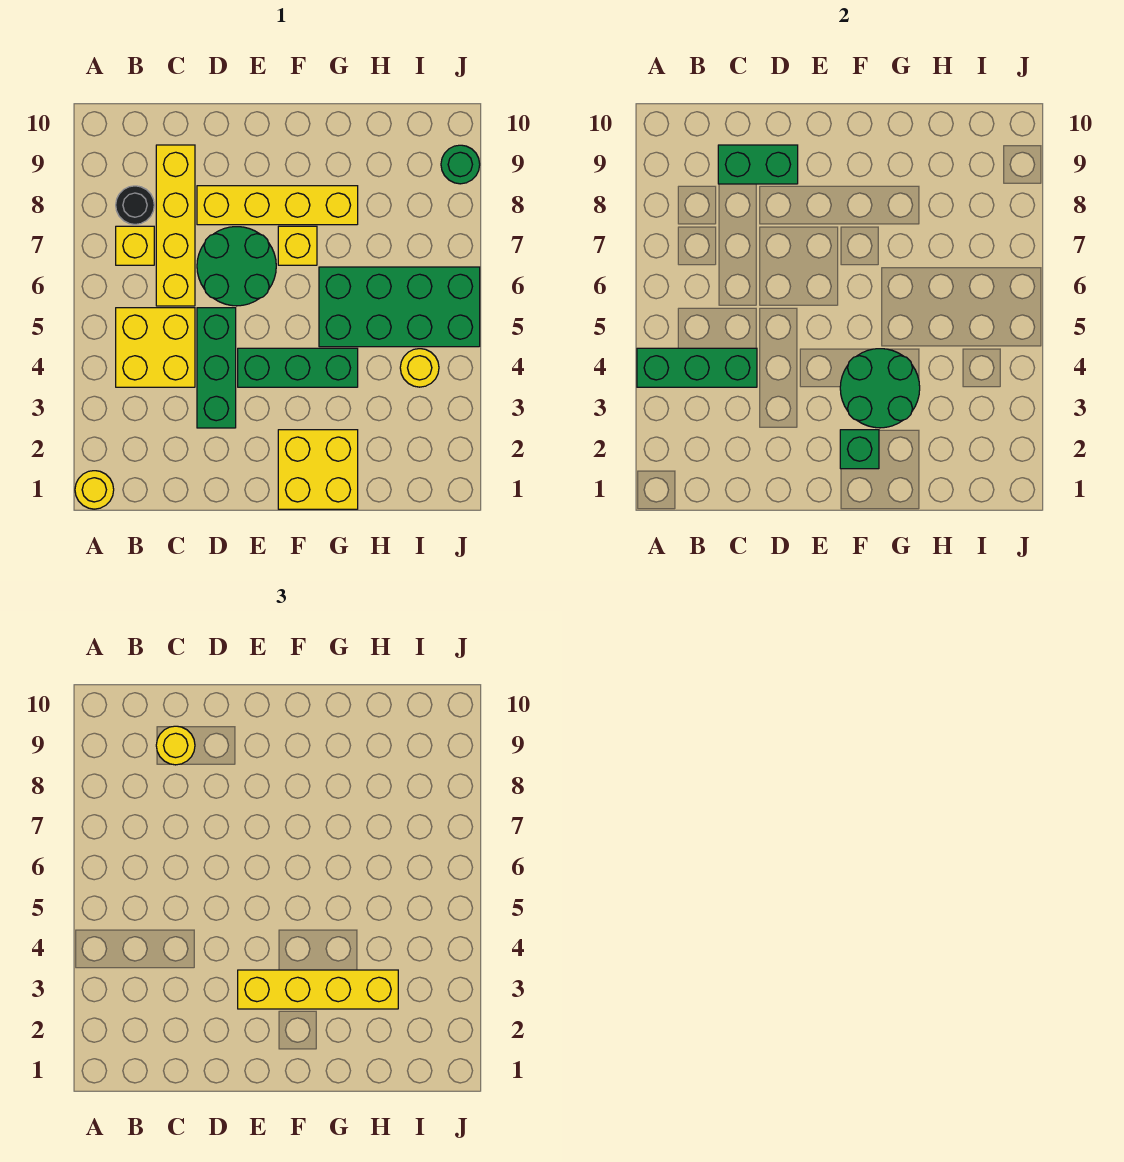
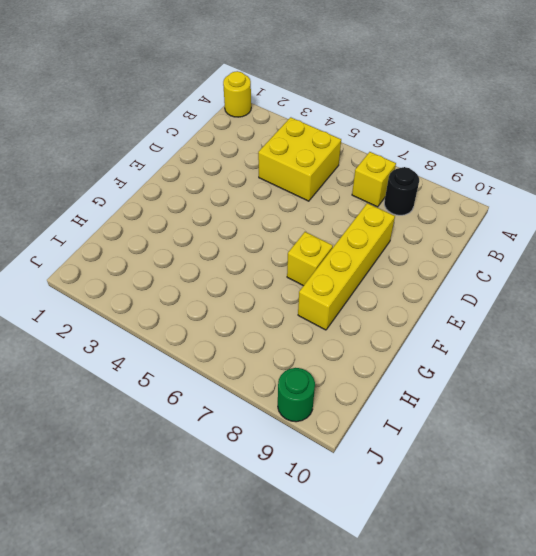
none -> yellow brick C6:C9 level 1
none -> green brick D3:D5 level 1
none -> green round brick D6:E7 level 1

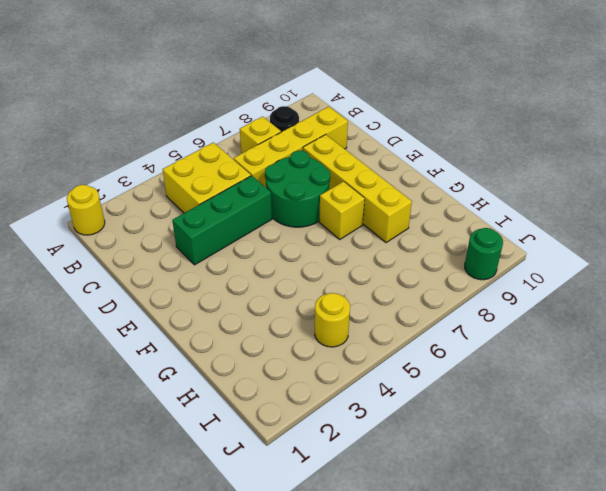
none -> green brick E4:G4 level 1
none -> yellow brick F1:G2 level 1
none -> green brick G5:J6 level 1

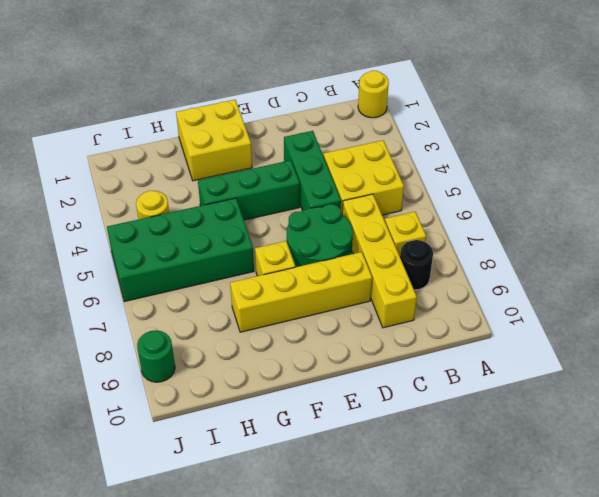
none -> green brick A4:C4 level 2
none -> green brick C9:D9 level 2
none -> green brick F2 level 2

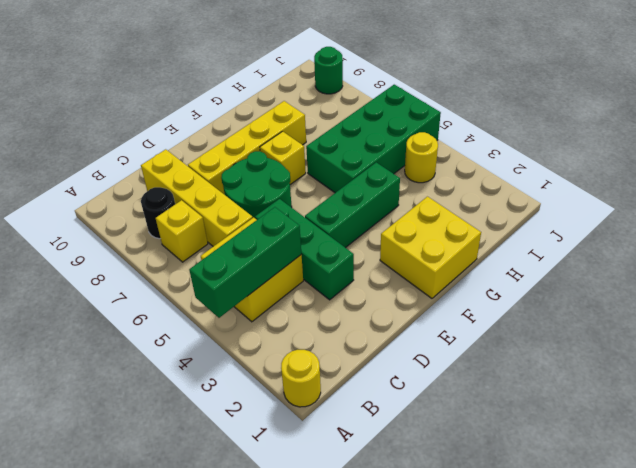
none -> green brick C9:D9 level 2
none -> green brick F2 level 2
none -> green round brick F3:G4 level 2

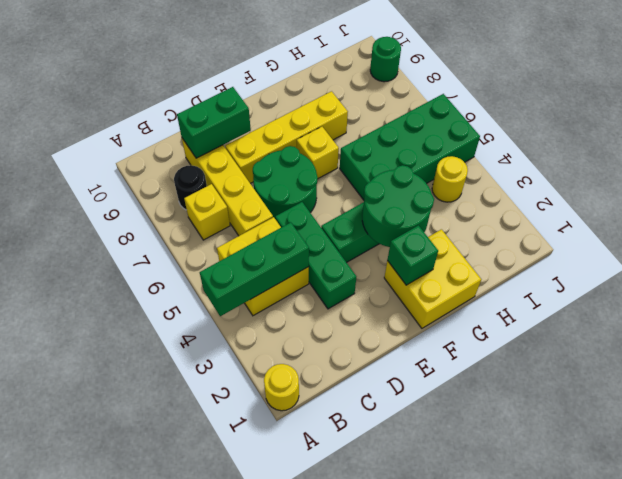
none -> yellow round brick C9 level 3
none -> yellow brick E3:H3 level 3

